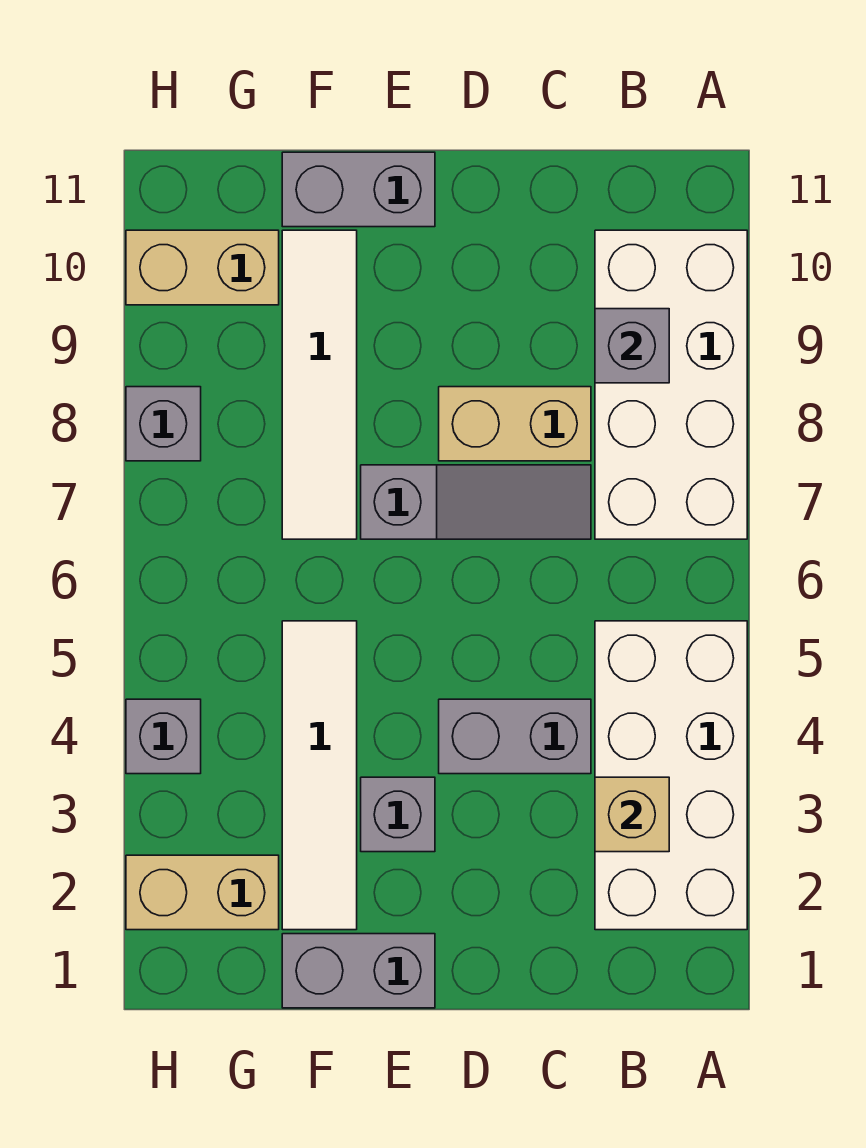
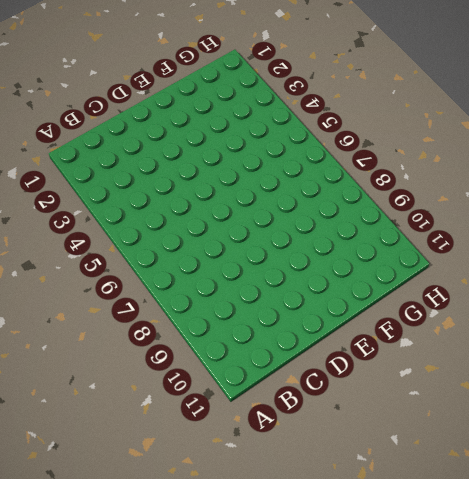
none -> white brick A2:B5 level 1
none -> white brick A7:B10 level 1
none -> grey brick C4:D4 level 1

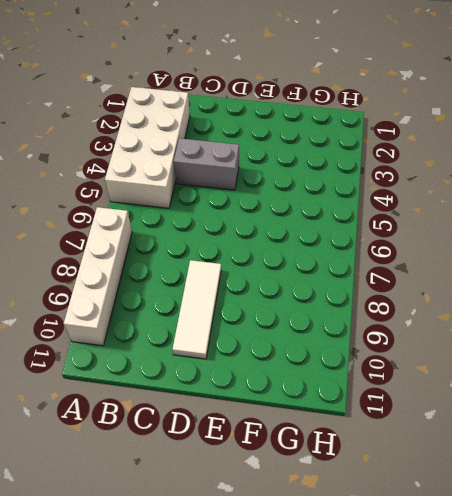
white brick A7:A10 level 1 -> white brick A7:B10 level 1
white tile D8:D10 level 1 -> tan brick C8:D8 level 1
none -> grey slope C7:E7 level 1 top E
none -> grey brick E1:F1 level 1
none -> grey brick E3 level 1

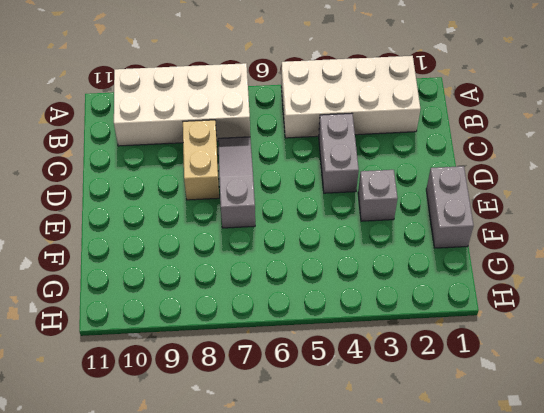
none -> grey brick E11:F11 level 1
none -> white tile F2:F5 level 1
none -> white tile F7:F10 level 1

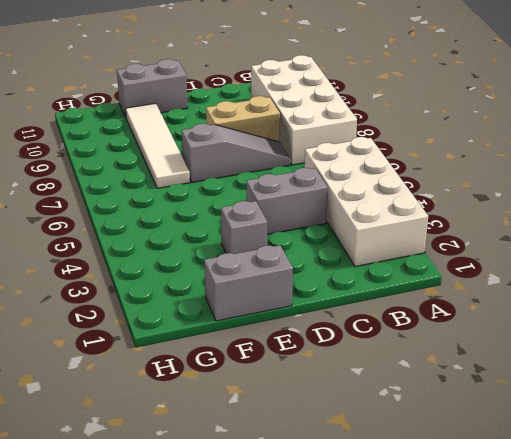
none -> white tile F2:F5 level 1
none -> tan brick G2:H2 level 1
none -> tan brick G10:H10 level 1

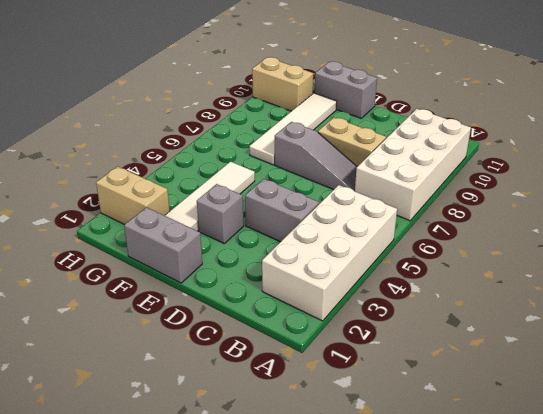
none -> grey brick H4 level 1
none -> grey brick H8 level 1
none -> tan brick B3 level 2

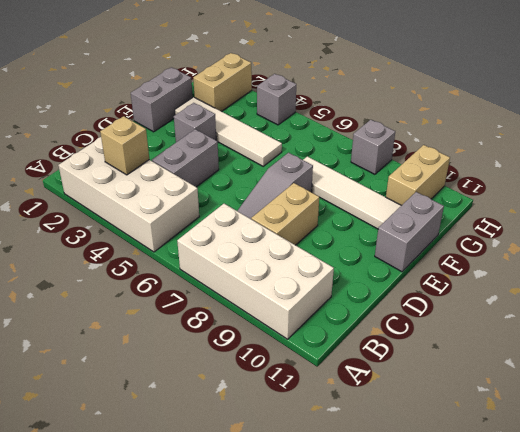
none -> grey brick B9 level 2

